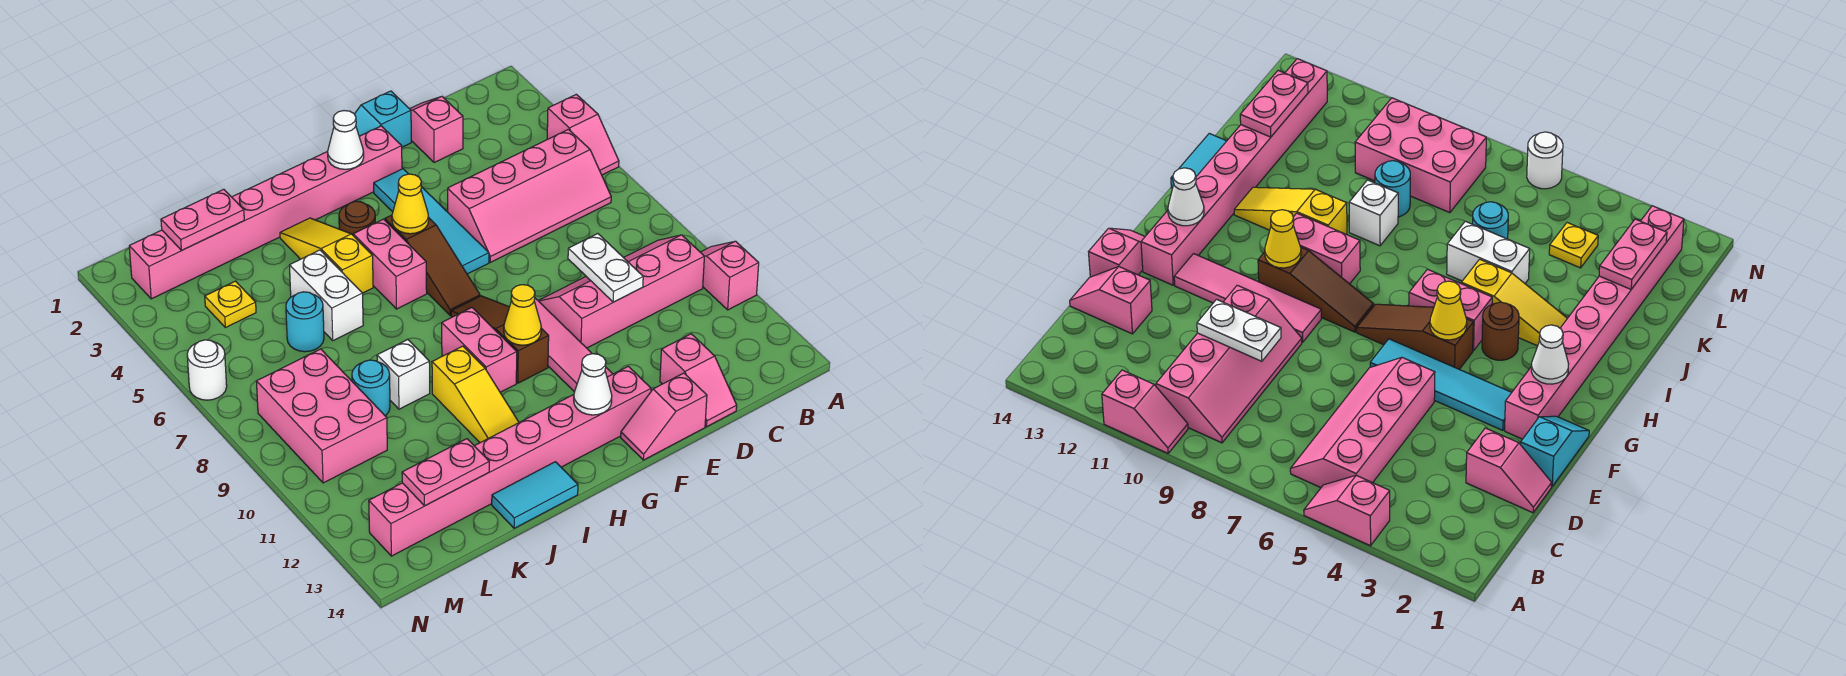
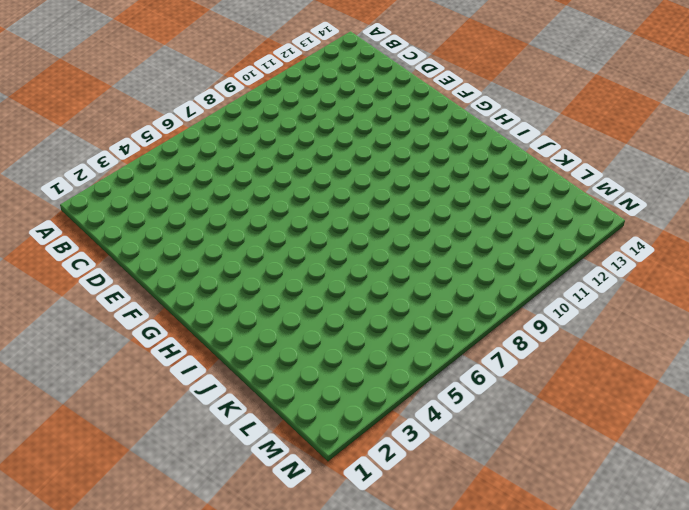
none -> pink slope A4:A5 level 1 top 4
none -> pink slope A10:A11 level 1 top 11
none -> pink slope B5:E6 level 1 top 5
none -> pink slope B9:E10 level 1 top 10

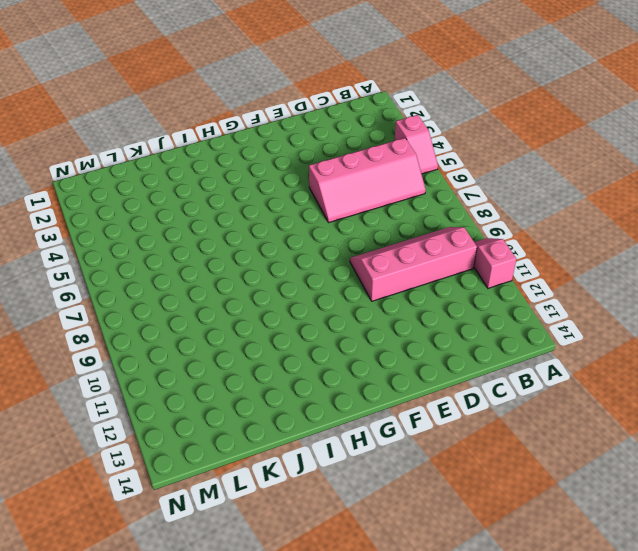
none -> pink slope D1:D2 level 1 top 2
none -> pink slope D13:D14 level 1 top 13
none -> cyan slope E1:F1 level 1 top E
none -> pink slope E14:F14 level 1 top E

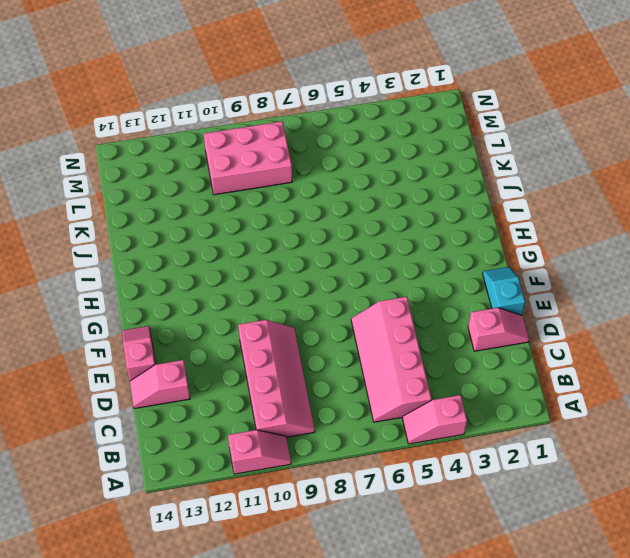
none -> pink brick F2:M2 level 1
none -> cyan tile F3:F6 level 1
none -> pink tile F9:F12 level 1
none -> pink brick F13:M13 level 1

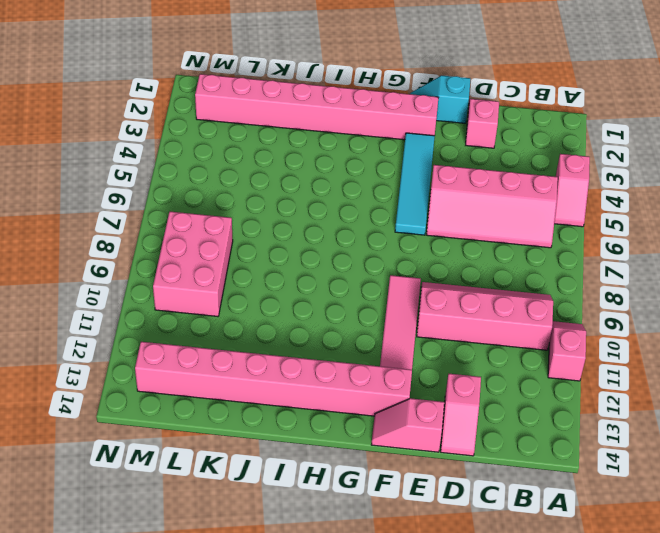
none -> brown slope G5:G7 level 1 top 5
none -> brown slope G8:G10 level 1 top 10
none -> brown round brick H4 level 1
none -> pink brick H5:H6 level 1

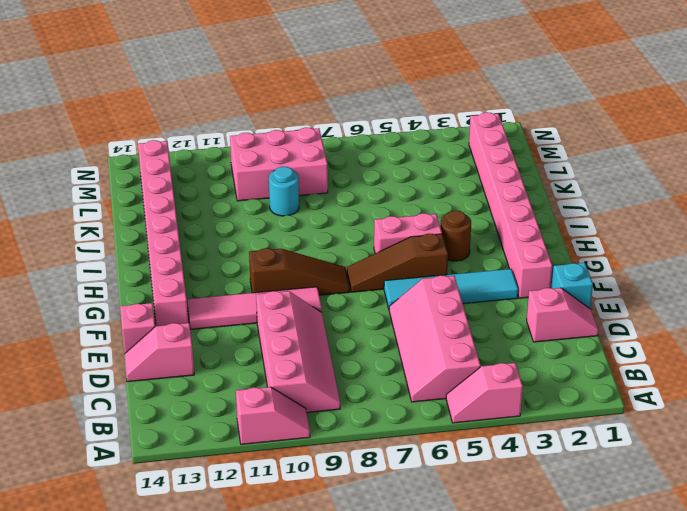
none -> pink brick H9:H10 level 1
none -> yellow slope I3:I5 level 1 top 5
none -> yellow slope I10:I12 level 1 top 10
none -> cyan tile I14:J14 level 1

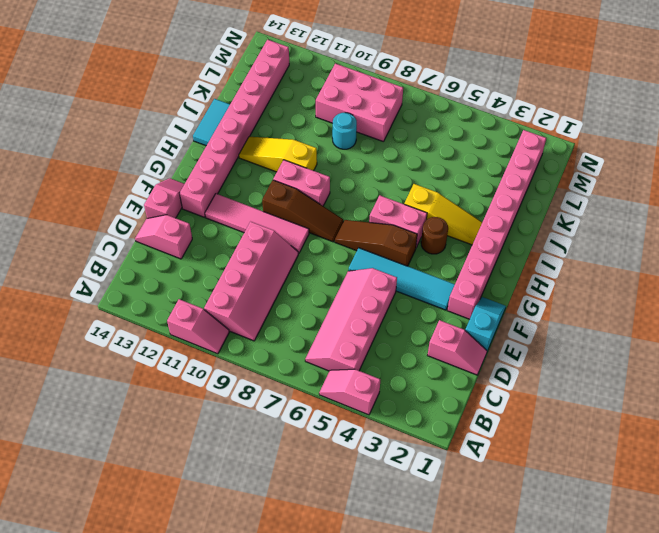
none -> white brick J5:J6 level 1
none -> white brick J9 level 1
none -> cyan round brick K6 level 1
none -> yellow plate L4 level 1

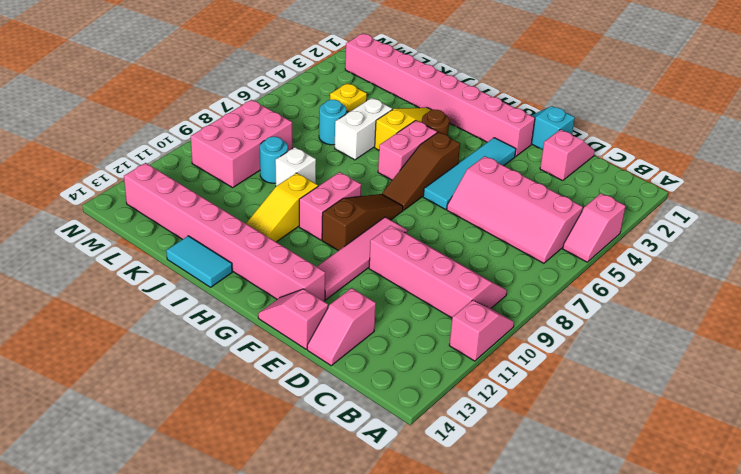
none -> white round brick N6 level 1
none -> white plate D9:D10 level 2
none -> white cone G2 level 2
none -> yellow cone G5 level 2

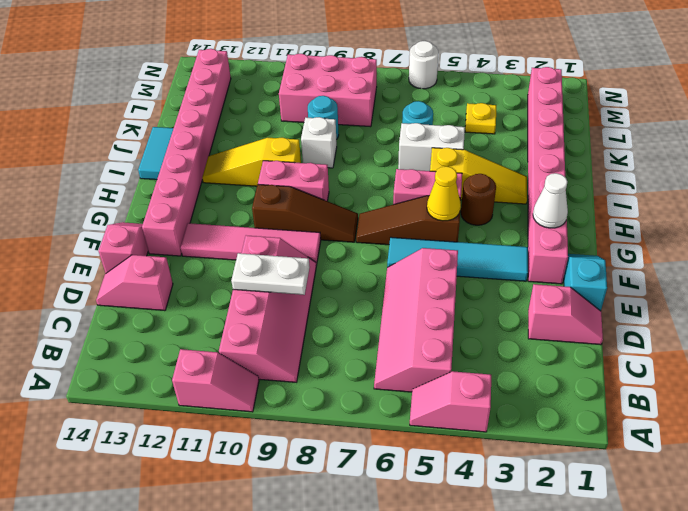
none -> yellow cone G10 level 2
none -> white cone G13 level 2
none -> pink plate K2:L2 level 2
none -> pink plate K13:L13 level 2

